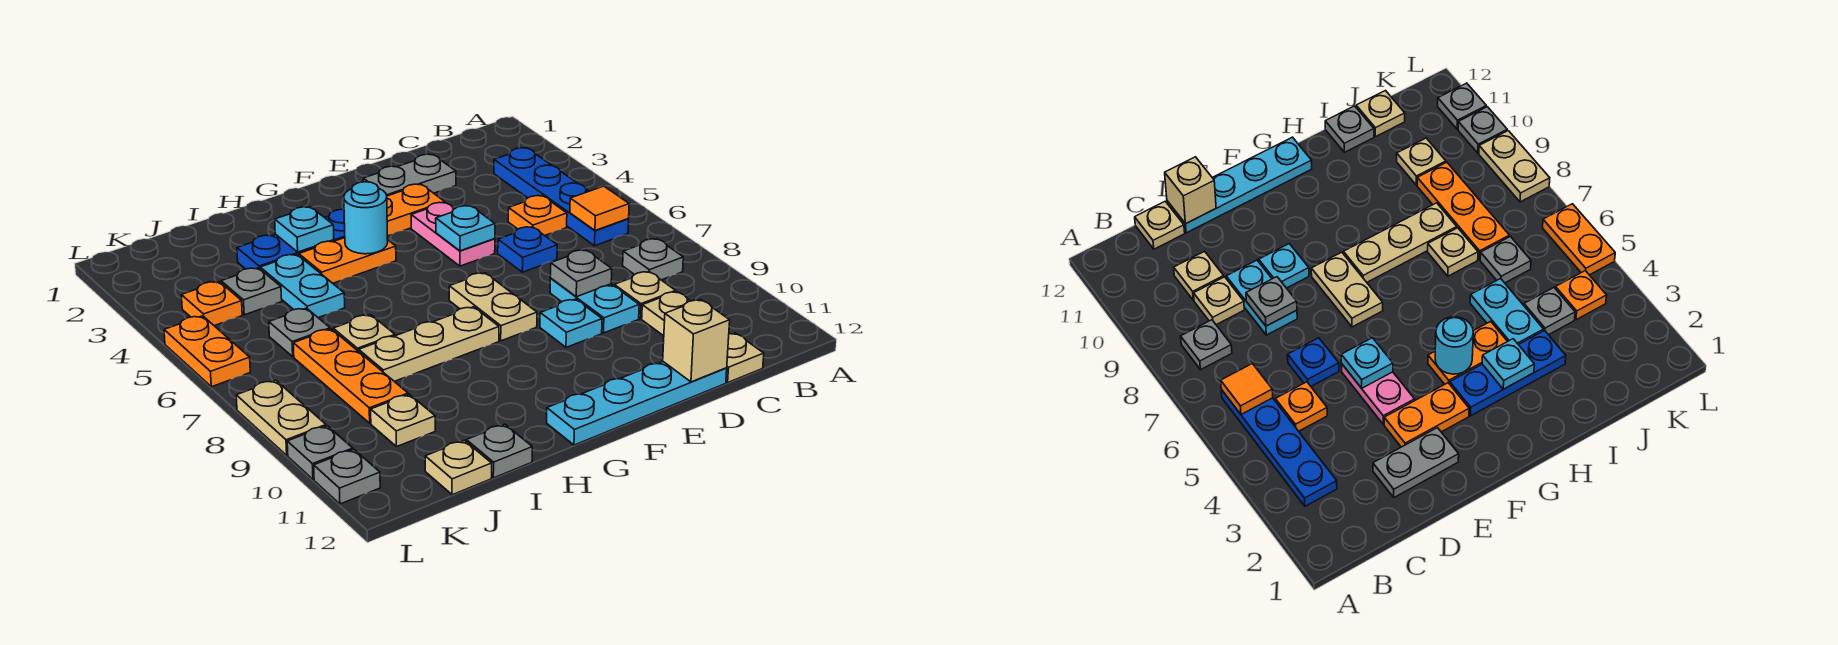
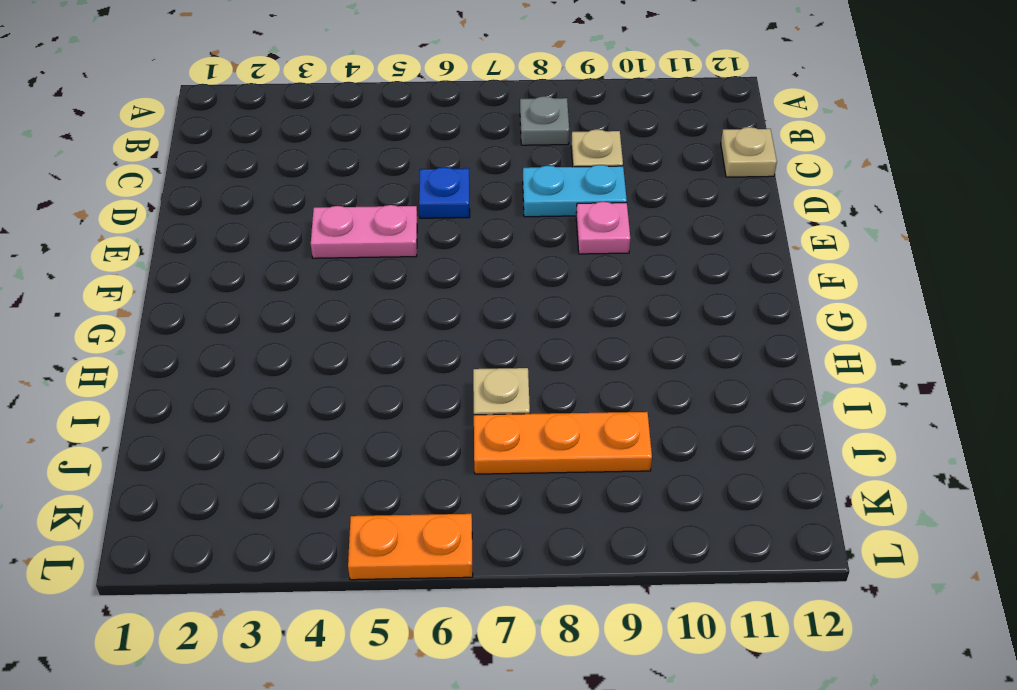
pink plate E9 level 1 -> cyan plate E9 level 1
none -> blue plate B3:B6 level 1
none -> orange plate C5 level 1
none -> tan plate C10 level 1
none -> grey plate D2:E2 level 1

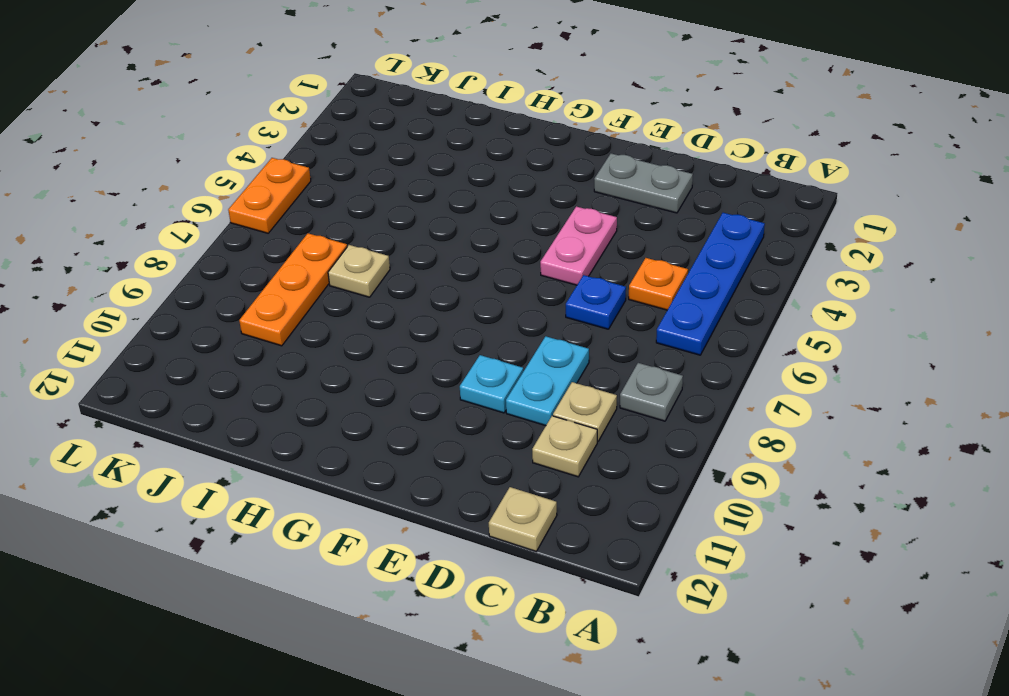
none -> cyan plate D12:G12 level 1
none -> orange plate E3:F3 level 1
none -> tan plate F7:F8 level 1
none -> blue plate G3:I3 level 1

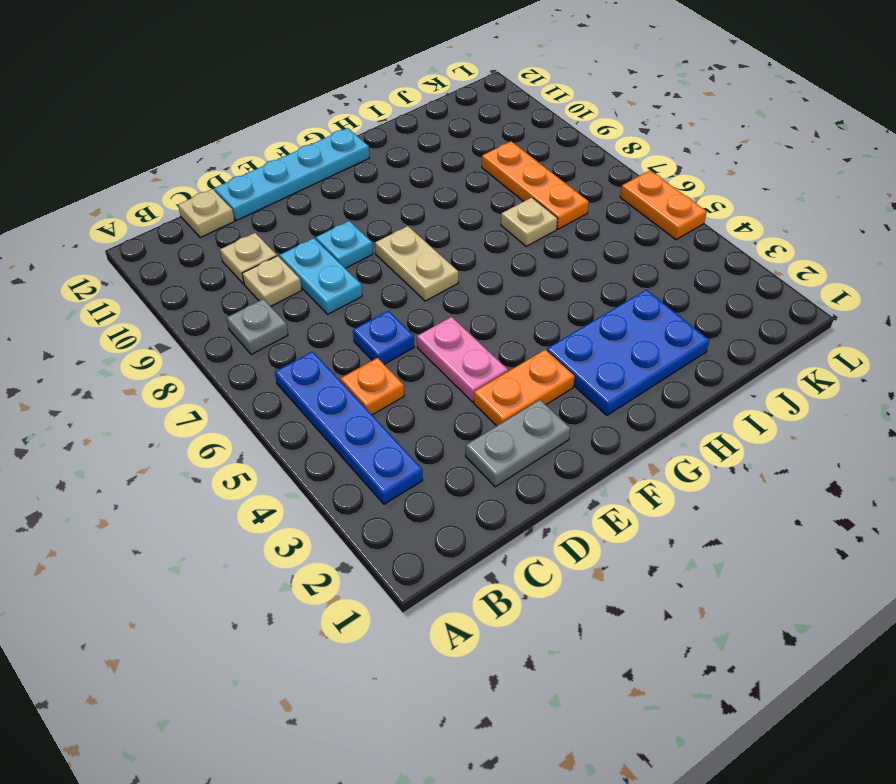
blue plate G2:I3 level 1 -> blue plate G3:I3 level 1
none -> orange plate G4:H4 level 1
none -> tan plate G8:I8 level 1
none -> cyan plate I4:I5 level 1
none -> grey plate I12 level 1

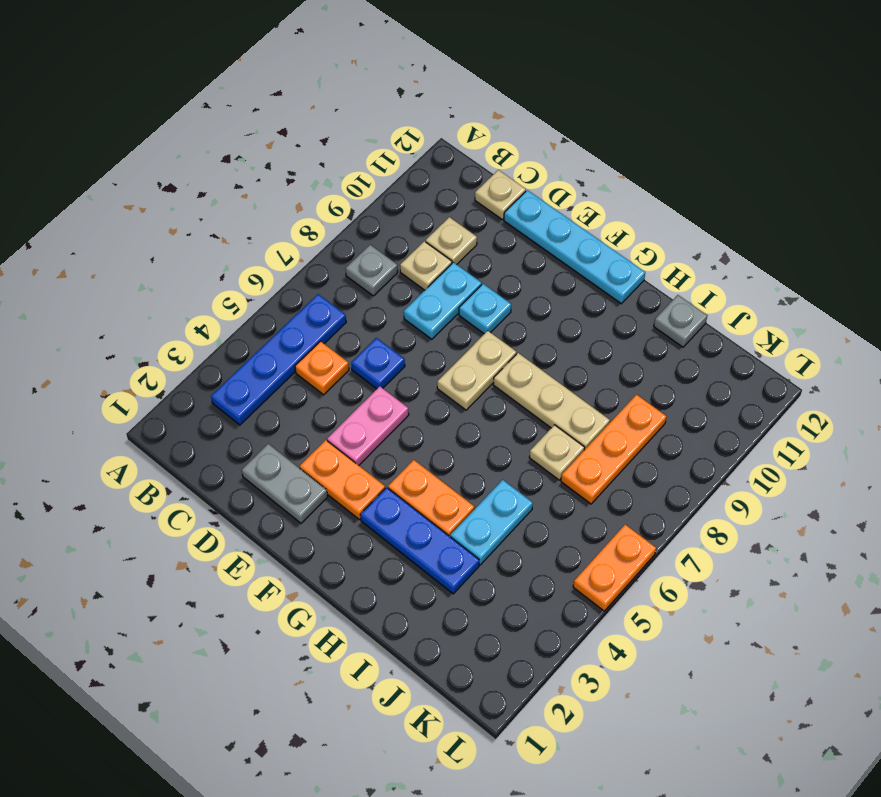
none -> grey plate J4 level 1
none -> grey plate J6 level 1
none -> tan plate J10 level 1
none -> tan plate J12 level 1

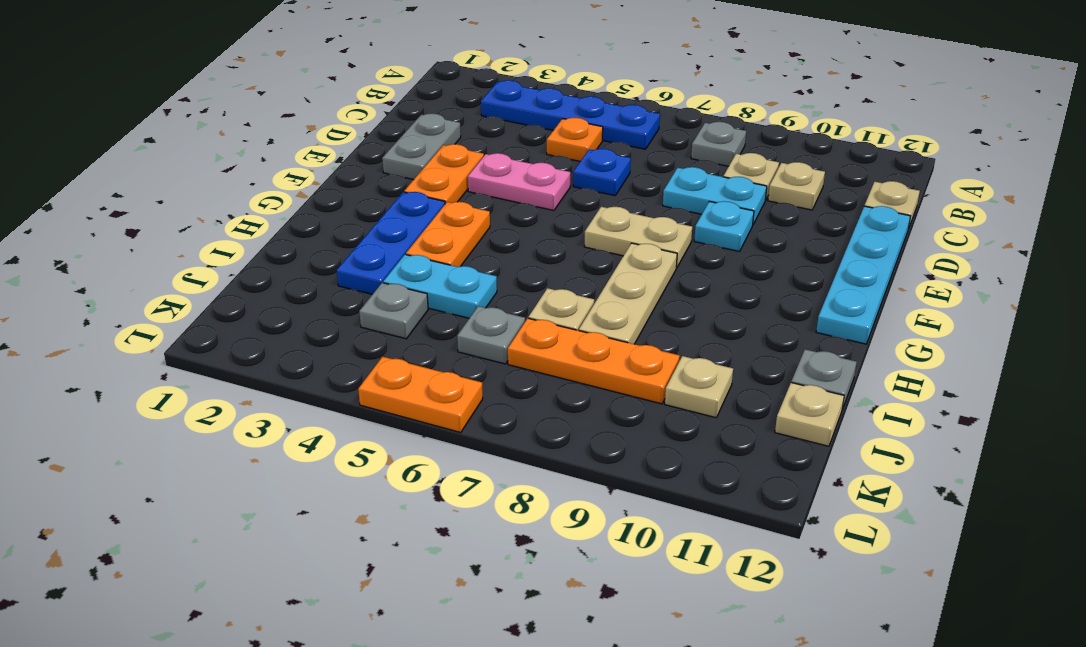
none -> orange plate K4 level 1
none -> tan plate L8:L9 level 1
none -> grey plate L10 level 1
none -> grey plate L11 level 1

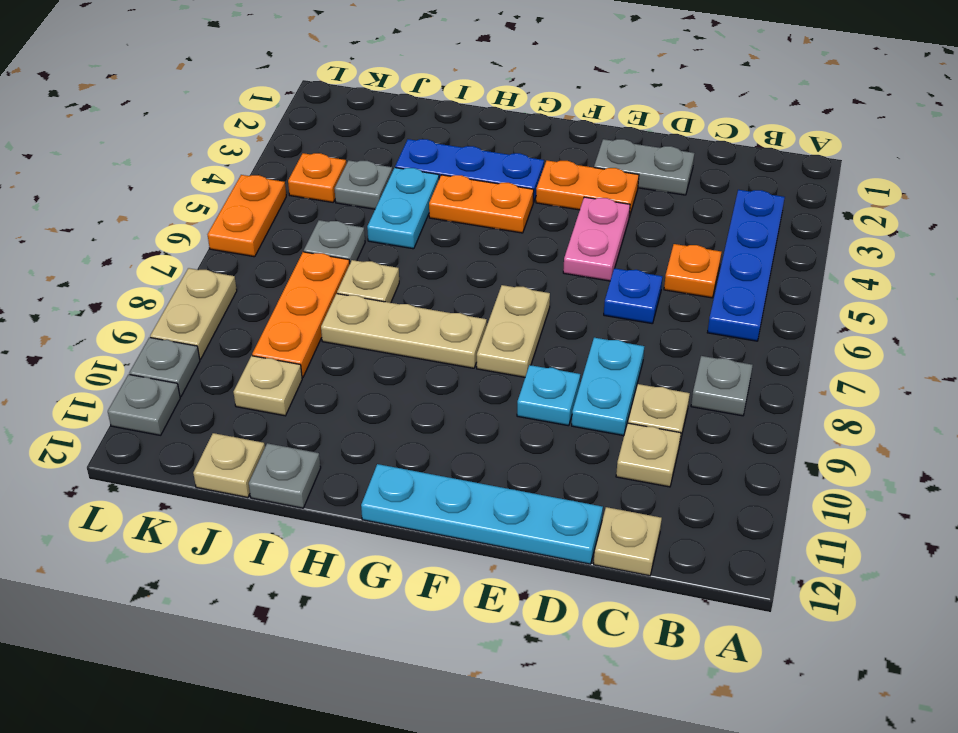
none -> orange tile B6 level 2
none -> grey plate D8 level 2
none -> tan brick D12 level 2
none -> cyan plate E5 level 2

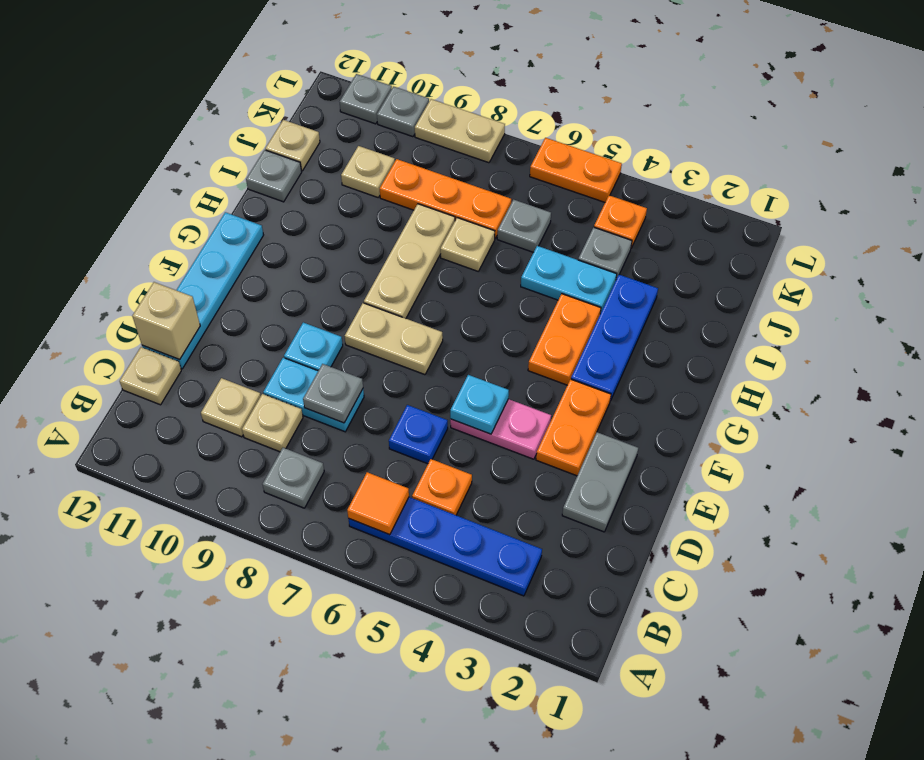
none -> cyan round brick G4 level 2
none -> cyan plate H3 level 2

